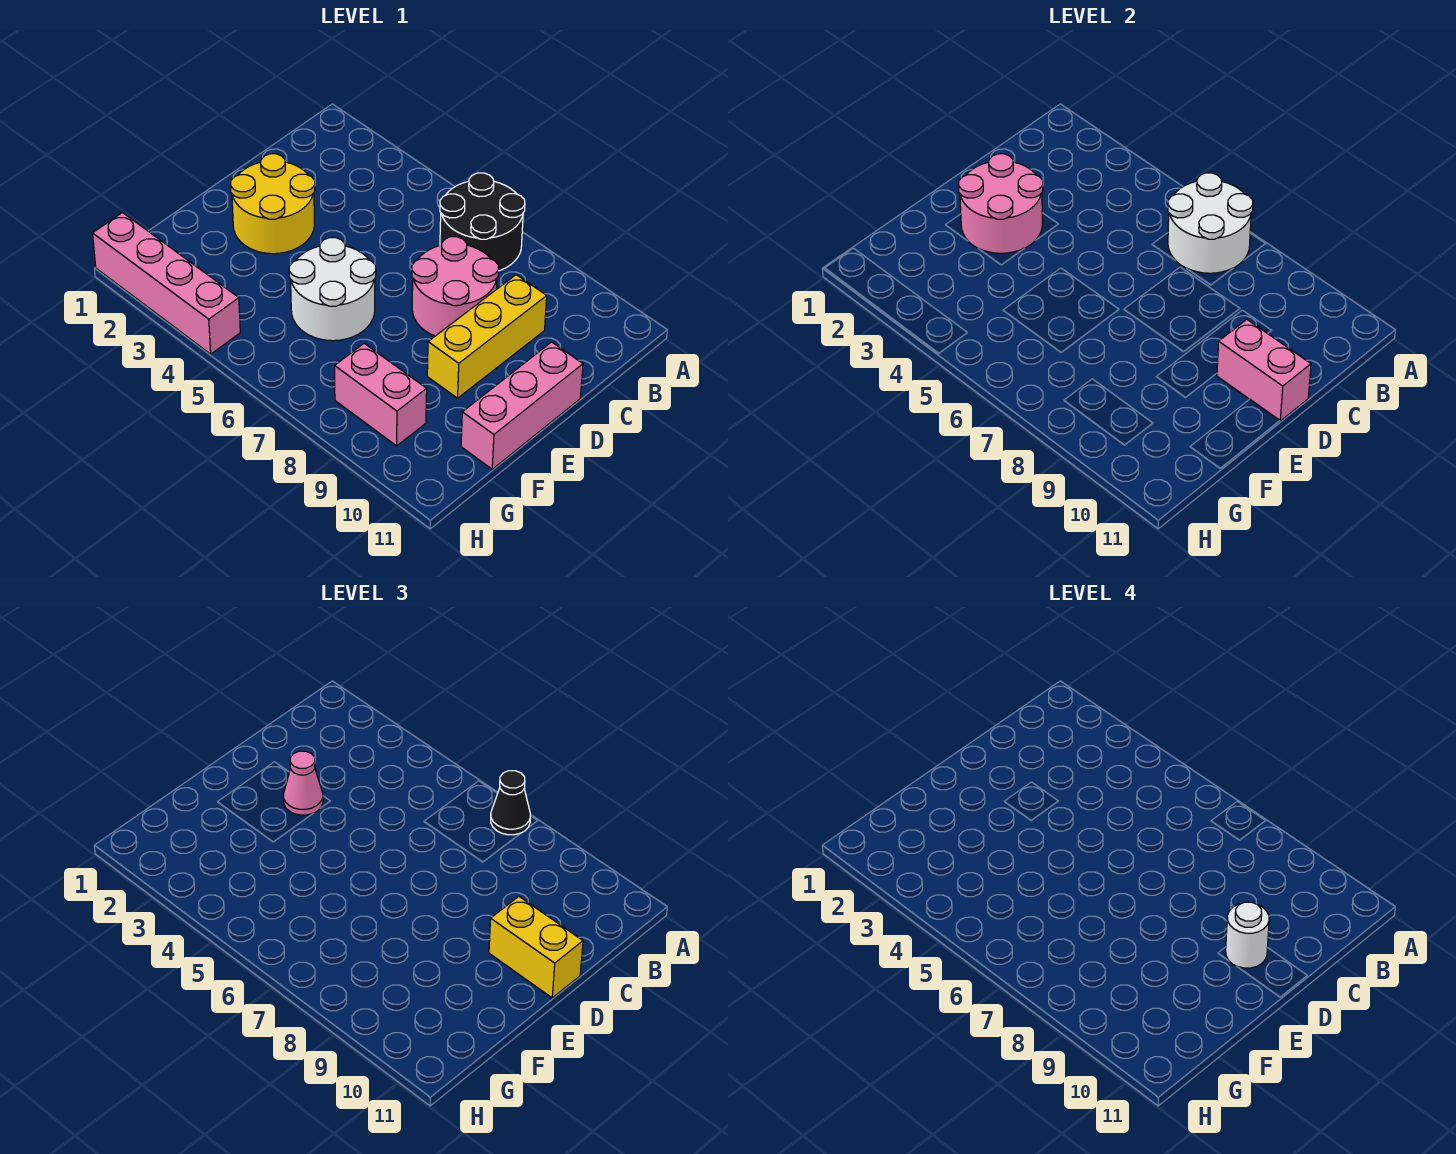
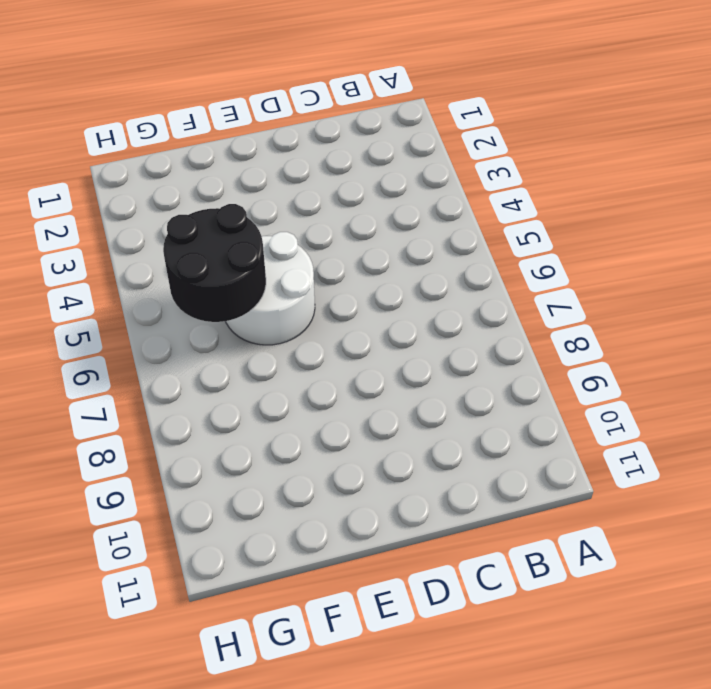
black round brick F5:G6 level 2 -> black round brick A6:B7 level 1
none -> pink round brick C7:D8 level 1
none -> yellow brick C9:E9 level 1
none -> yellow round brick D2:E3 level 1

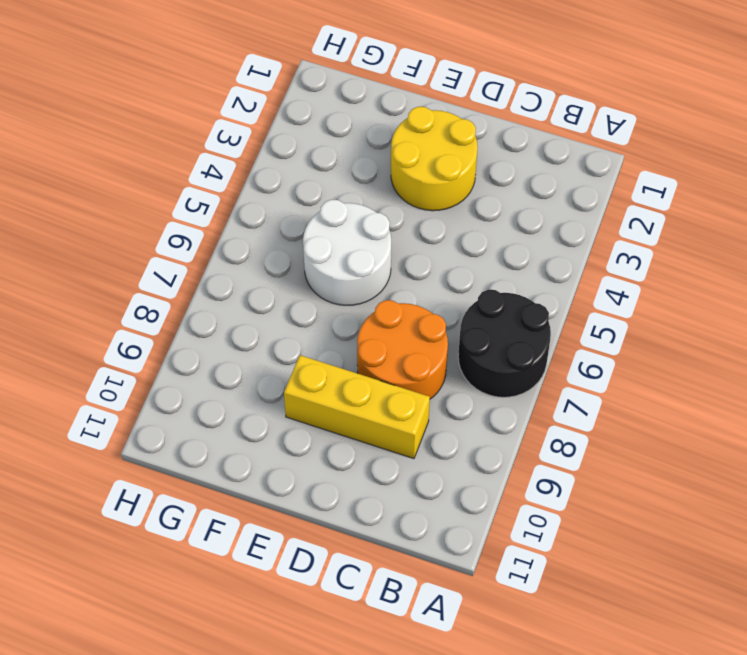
orange round brick C7:D8 level 1 -> pink round brick C7:D8 level 1
none -> pink brick D11:F11 level 1
none -> pink brick G8:G9 level 1
none -> pink brick H1:H4 level 1

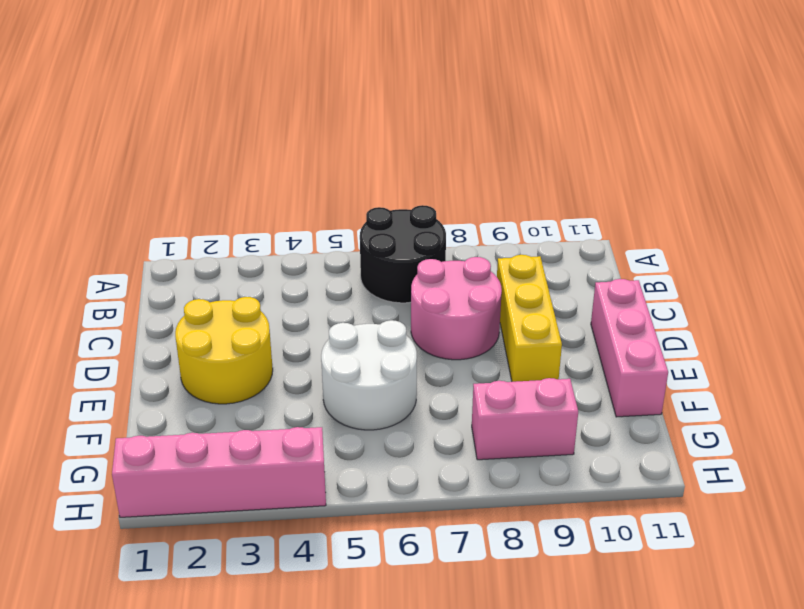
none -> white round brick A6:B7 level 2
none -> pink round brick D2:E3 level 2
none -> pink brick D10:D11 level 2

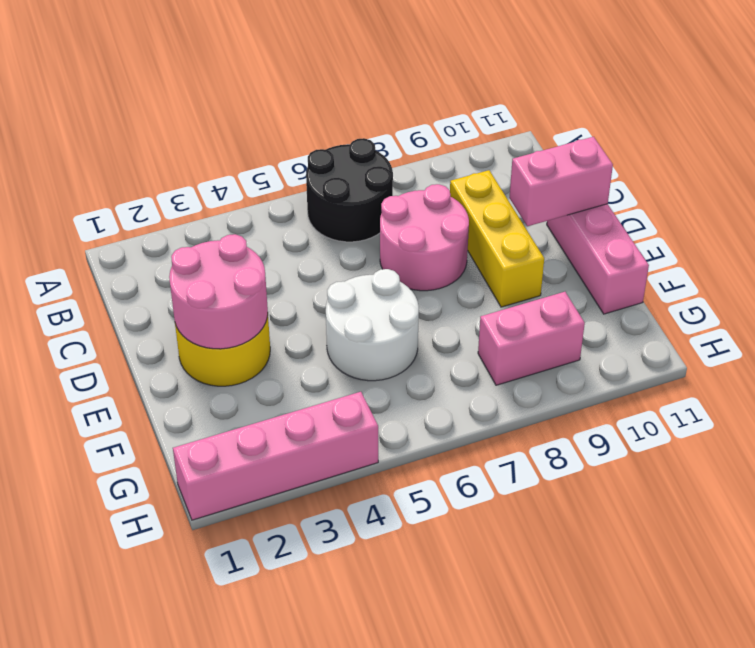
none -> white round brick A6:B7 level 2
none -> black cone A7 level 3
none -> pink cone D3 level 3

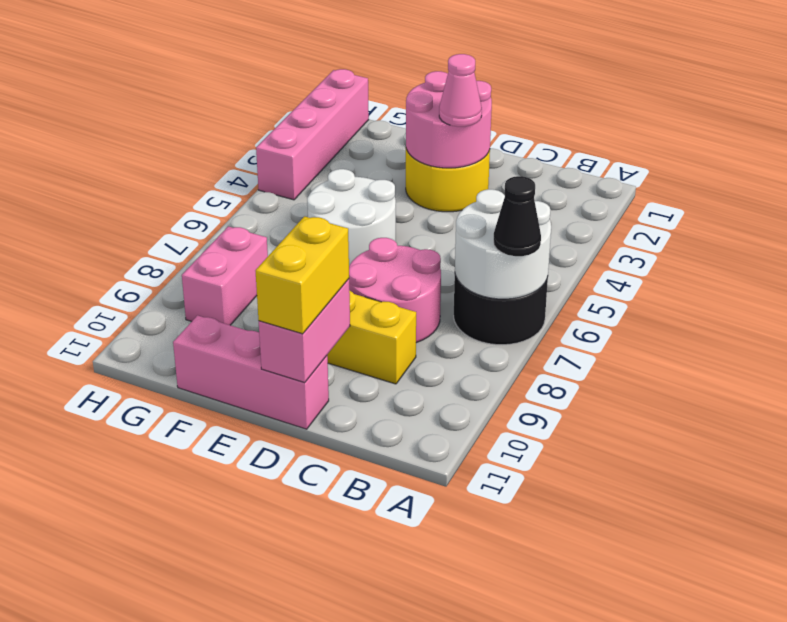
none -> white round brick D10 level 4

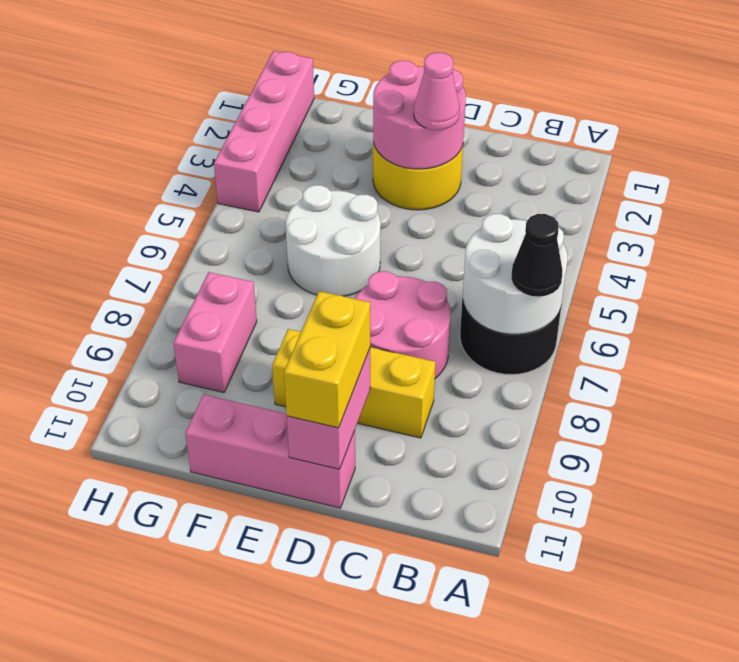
none -> white round brick D10 level 4

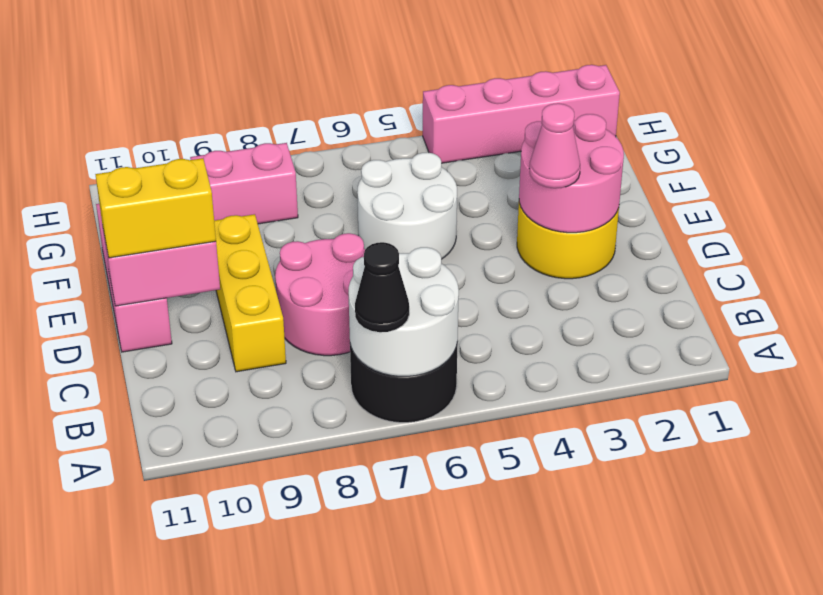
none -> white round brick D10 level 4

